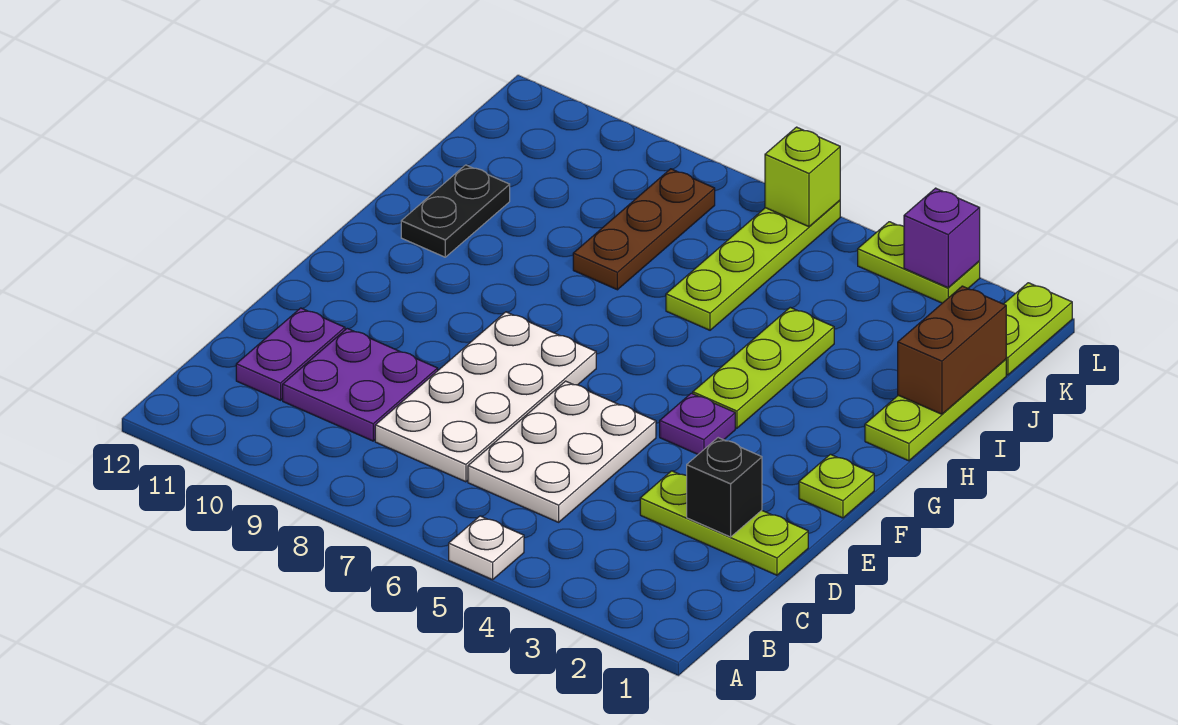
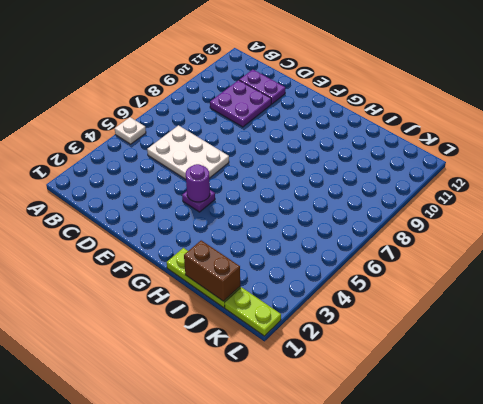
purple round brick F4 level 2 -> none
none -> white plate C7:F8 level 1
none -> lime plate D1:D3 level 1
none -> lime plate F1 level 1

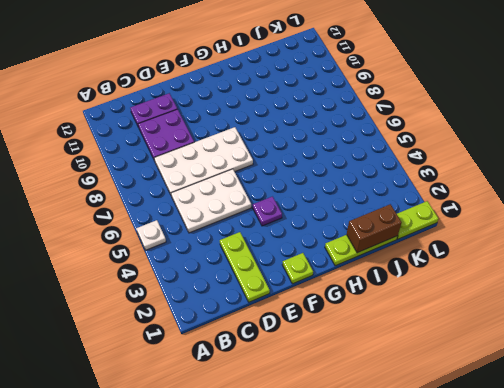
none -> lime plate G4:I4 level 1
none -> black plate H11:I11 level 1
none -> lime plate I6:L6 level 1

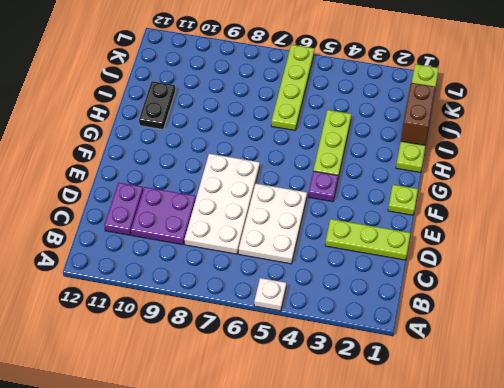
none -> brown plate I8:K8 level 1
none -> lime plate L3:L4 level 1
none -> black brick D2 level 2

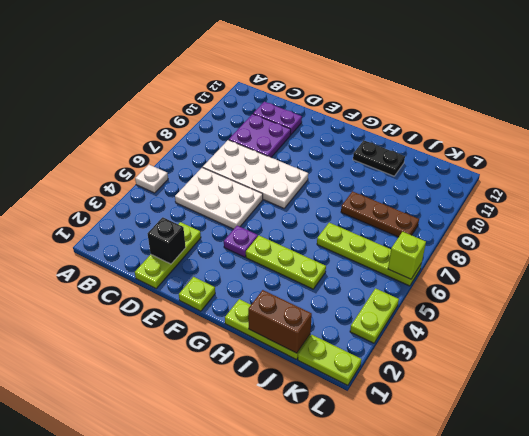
none -> purple brick L3 level 2

